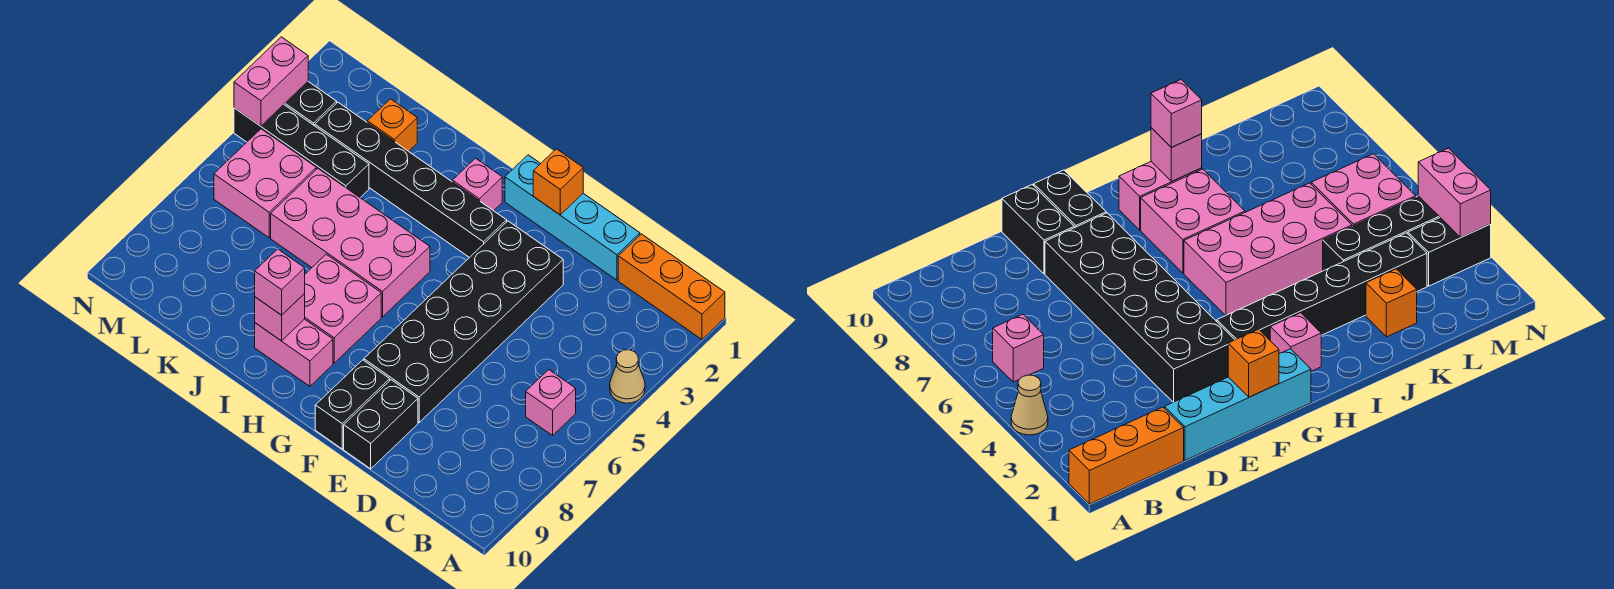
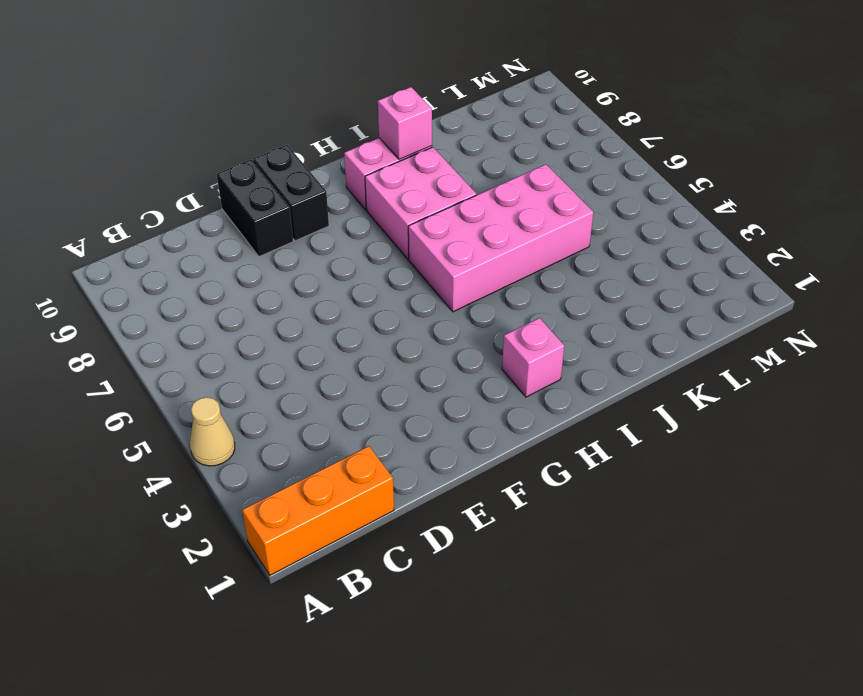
none -> pink brick B6 level 1
none -> cyan brick D1:G1 level 1
none -> black brick E3:F8 level 1

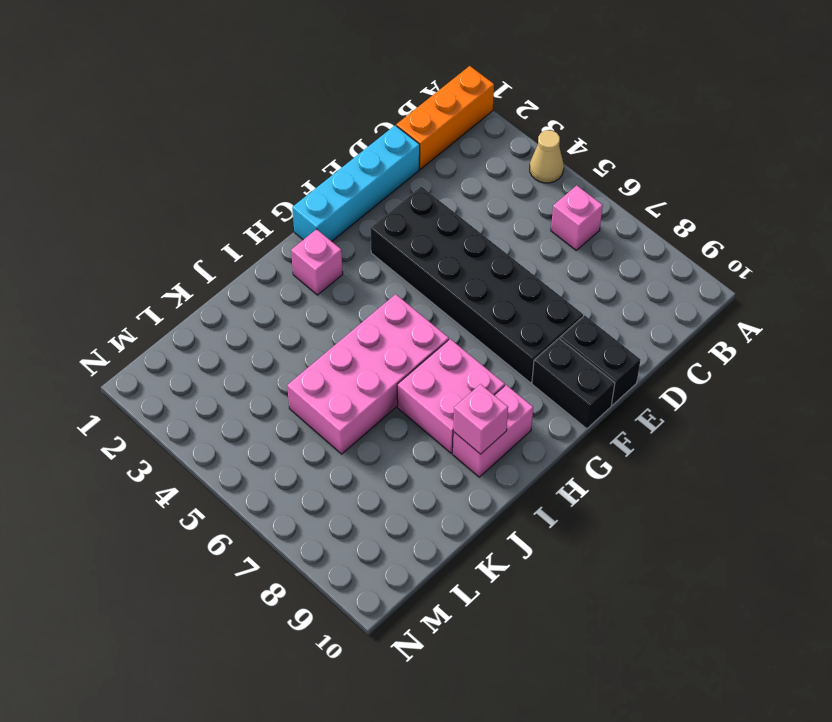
none -> black brick G3:L3 level 1
none -> orange brick K2 level 1
none -> black brick K4:N4 level 1

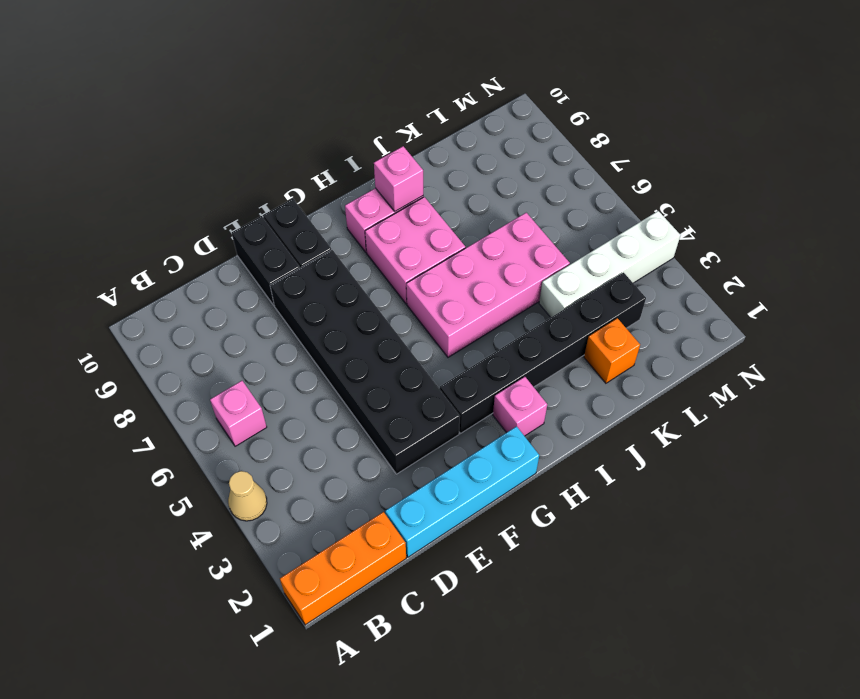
white brick K4:N4 level 1 -> black brick K4:N4 level 1
none -> pink brick L5:M6 level 1
none -> black brick M3:N3 level 1
none -> orange brick F1 level 2

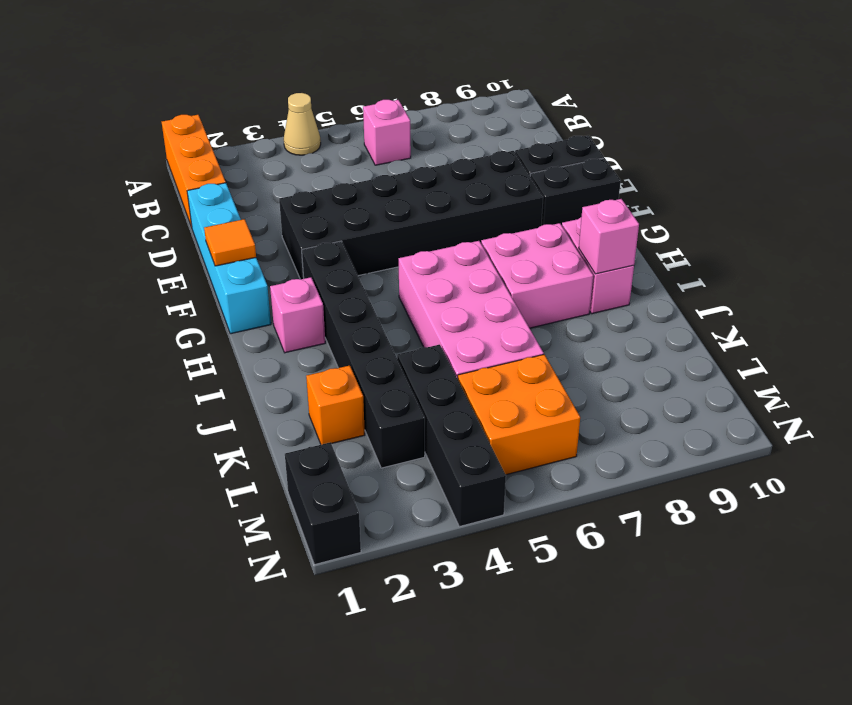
orange tile F1 level 2 -> orange brick F1 level 2
orange brick L5:M6 level 1 -> pink brick L5:M6 level 1
black brick M1:N1 level 1 -> black brick M3:N3 level 1
none -> pink brick N3:N4 level 2
none -> pink brick I9 level 3

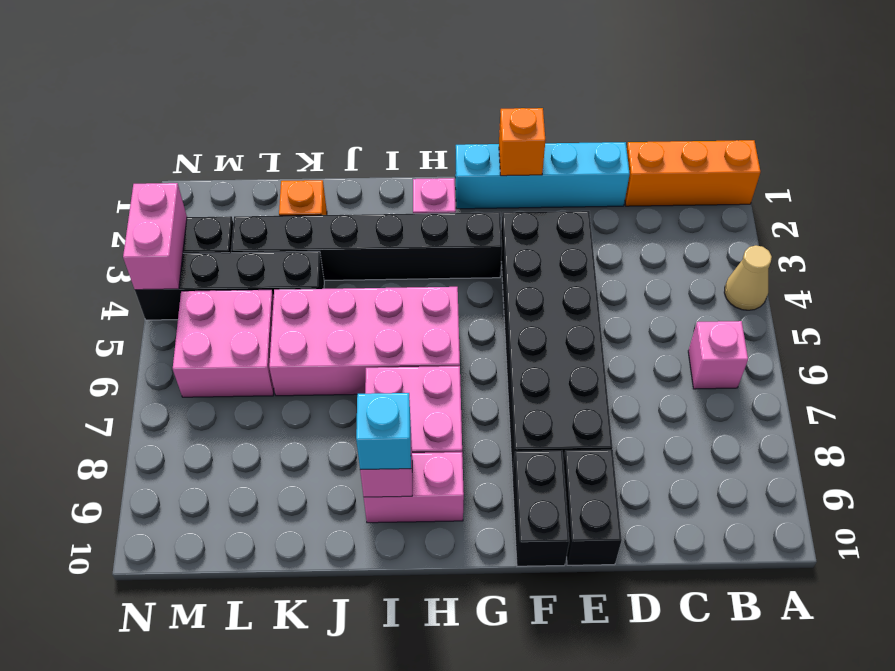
cyan brick I9 level 3 -> pink brick I9 level 3

